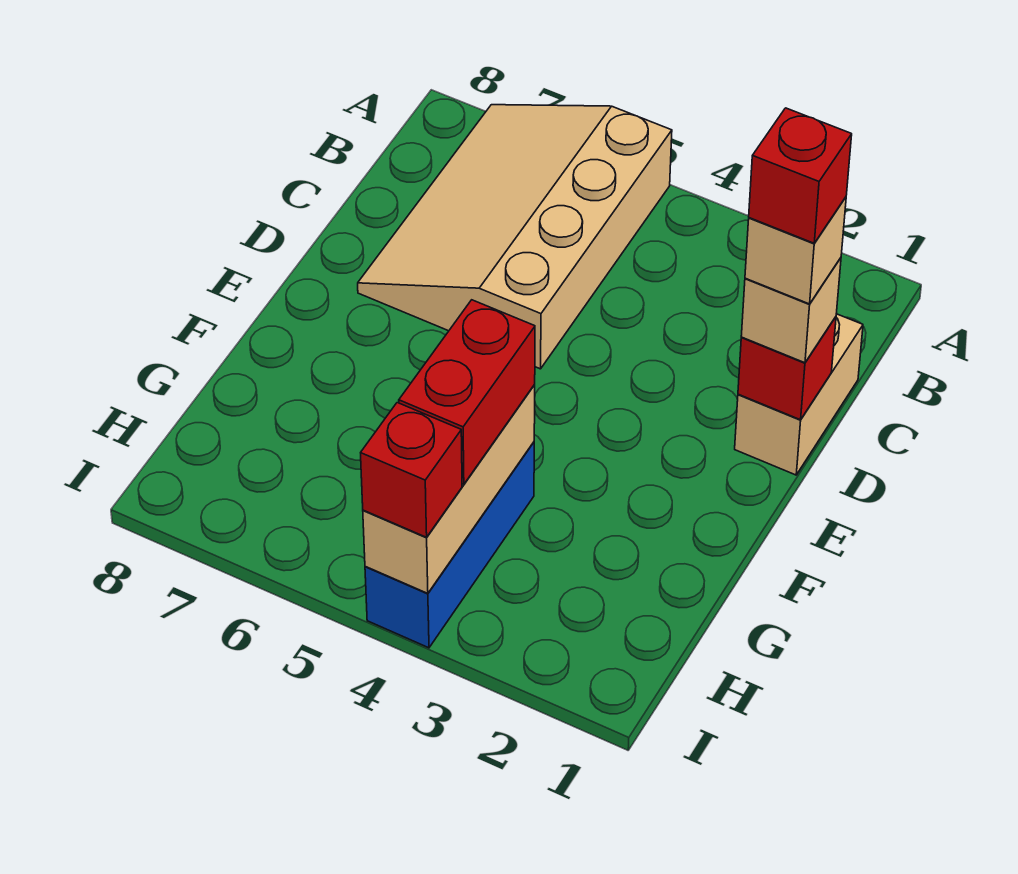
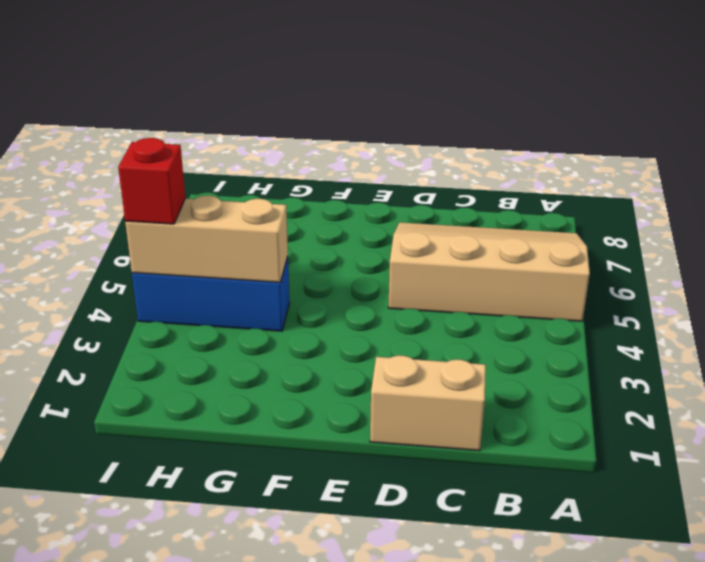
none -> red brick D1 level 2
none -> tan brick D1 level 3

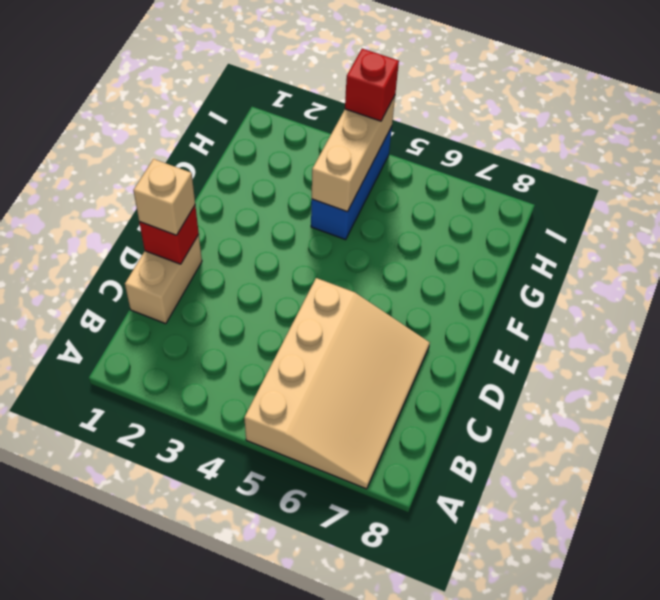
none -> red brick G4:H4 level 3
none -> tan brick D1 level 4

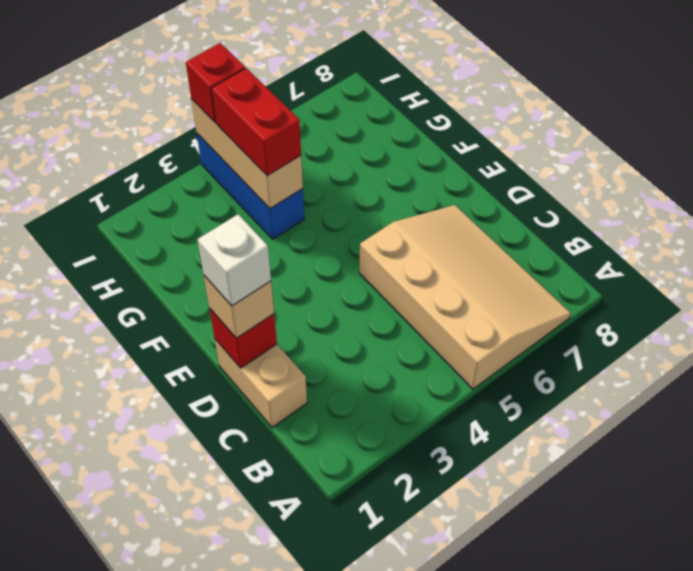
white brick D1 level 4 -> tan brick D1 level 4
none -> red brick D1 level 5

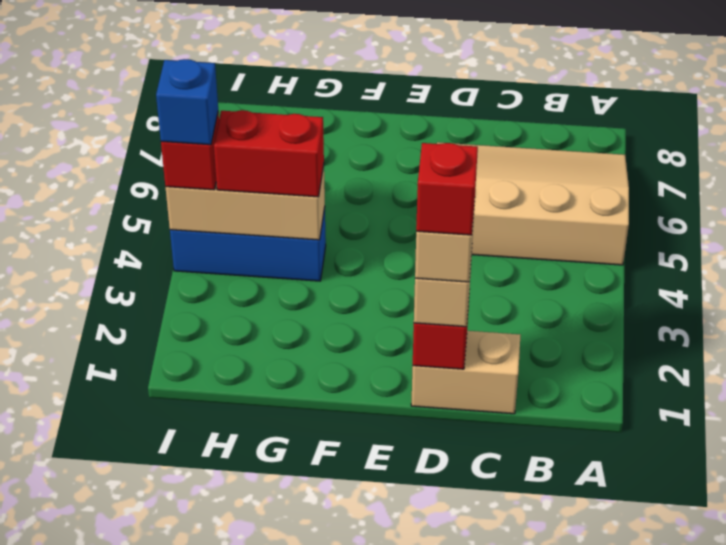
blue brick I4 level 4 -> none

